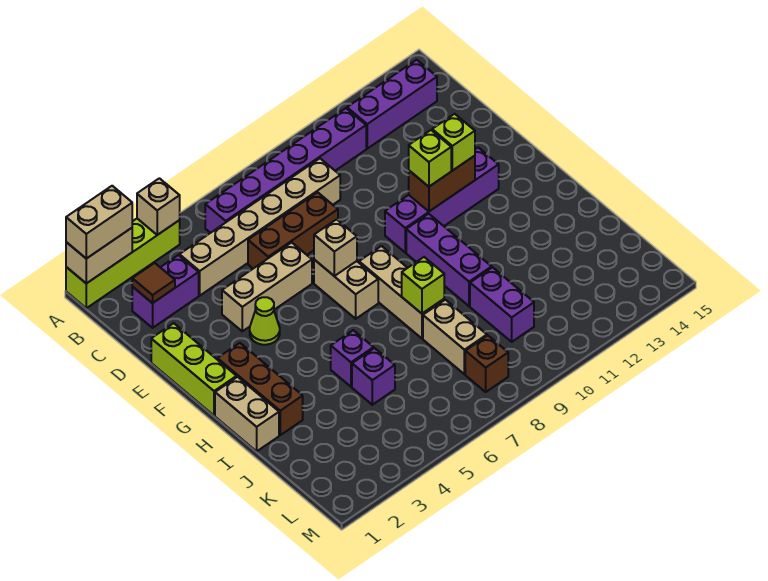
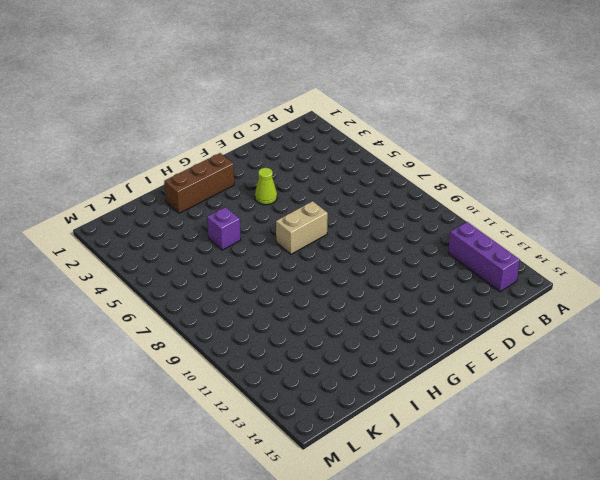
none -> lime brick A1:A4 level 1
none -> purple brick B6:B11 level 1
none -> purple brick C2:C3 level 1

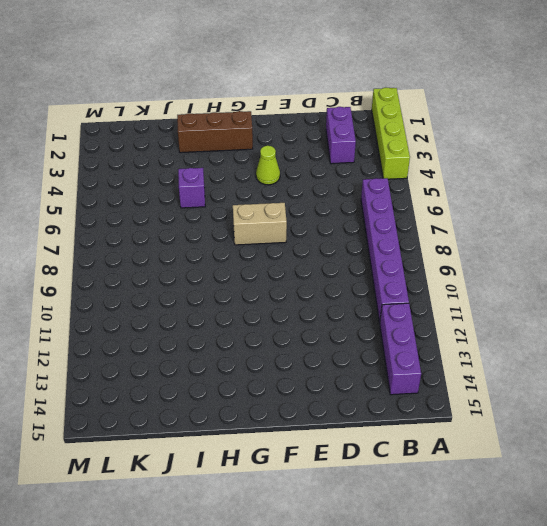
none -> tan brick C4:C9 level 1
none -> brown brick D6:D8 level 1
none -> lime brick E1:G1 level 1

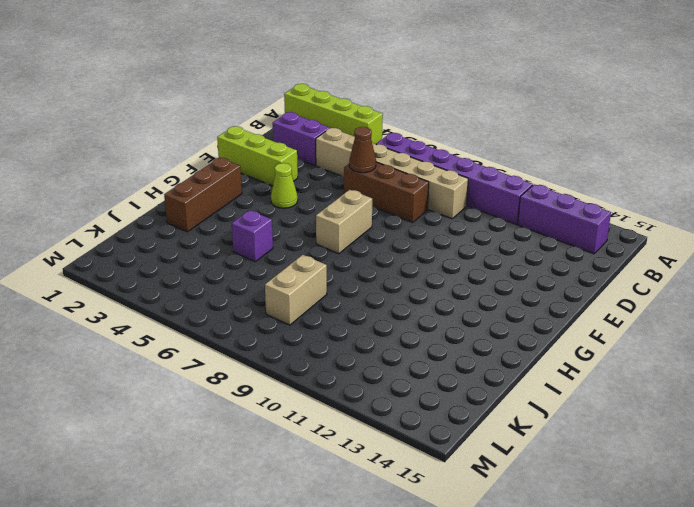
brown cone D6 level 2 -> none
lime brick E1:E3 level 1 -> lime brick E1:G1 level 1
none -> tan brick E4:E6 level 1
none -> purple brick F10:F13 level 1
none -> tan brick G8:I8 level 1

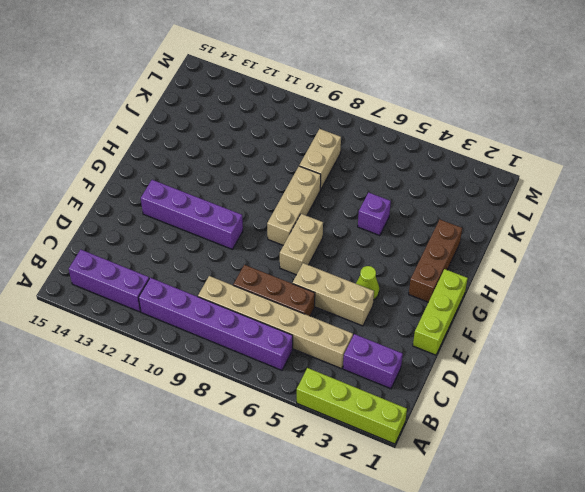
none -> purple brick G10:I10 level 1
none -> tan brick H1:I1 level 1
none -> purple brick J5 level 1

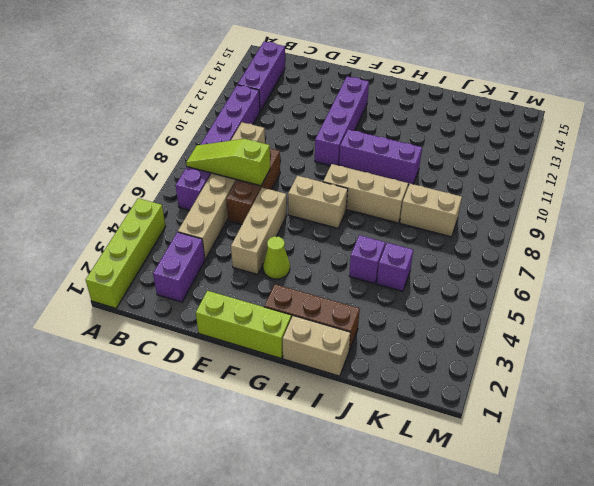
lime slope B7:D7 level 2 top D -> none
none -> purple brick J10:K10 level 1
none -> brown brick L8 level 1
none -> tan brick A1:A2 level 2

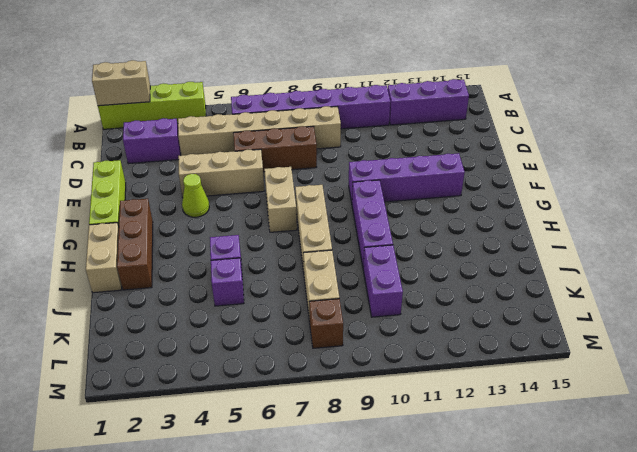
none -> tan brick A4 level 2
none -> brown tile C2 level 2
none -> tan brick F7 level 2

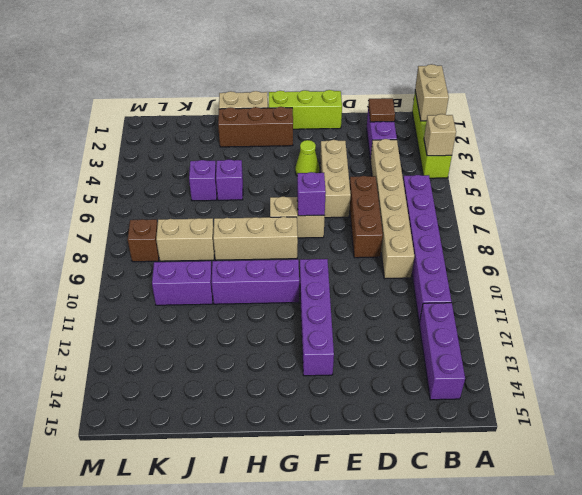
purple brick F7 level 2 -> tan brick F7 level 2
none -> brown brick F11:F12 level 2
none -> lime brick I8 level 2
none -> tan brick A1:A2 level 3

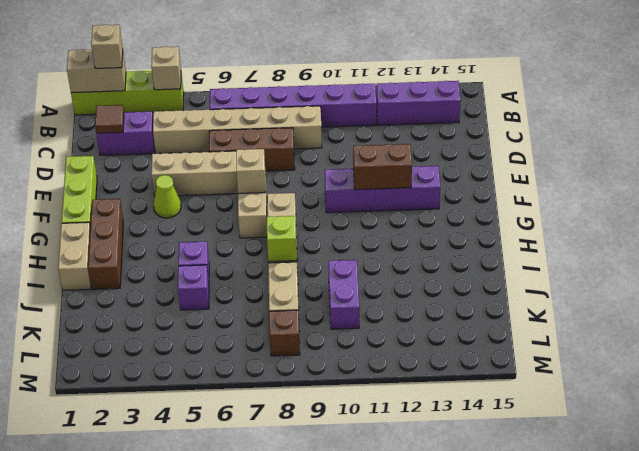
tan brick A2 level 3 -> tan brick A1:A2 level 3
none -> purple brick G10:I10 level 1
none -> lime brick F11 level 3
none -> lime brick F12 level 3

